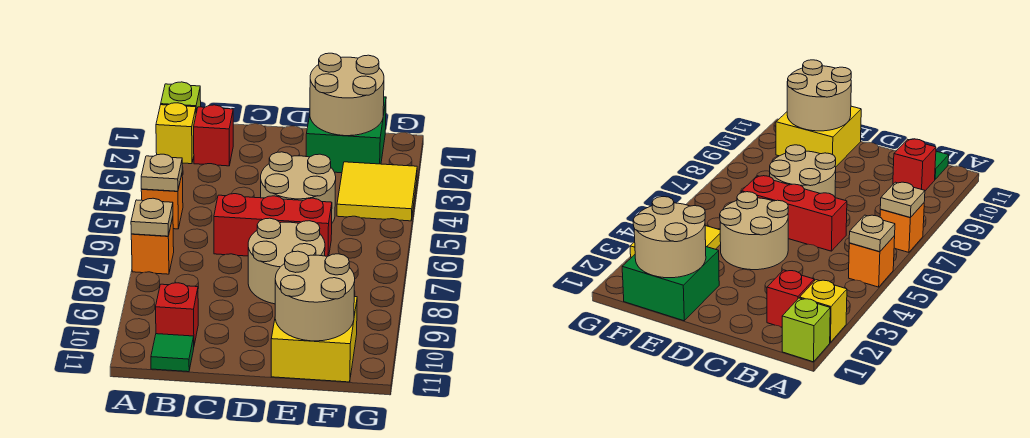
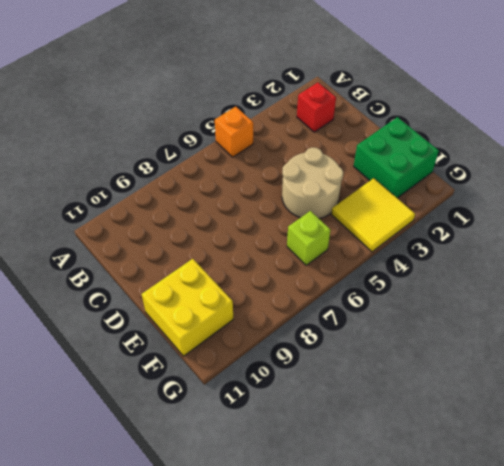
lime brick F6 level 1 -> lime brick A1 level 1
none -> yellow brick A2 level 1
none -> orange brick A7 level 1
none -> red brick B10 level 1

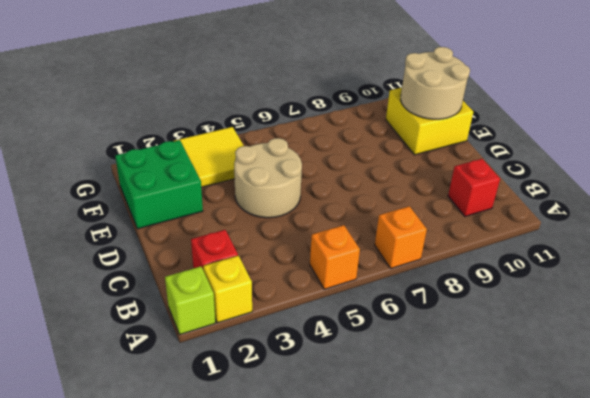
none -> green tile B11 level 1
none -> red brick C6:E6 level 1
none -> tan round brick D7:E8 level 1

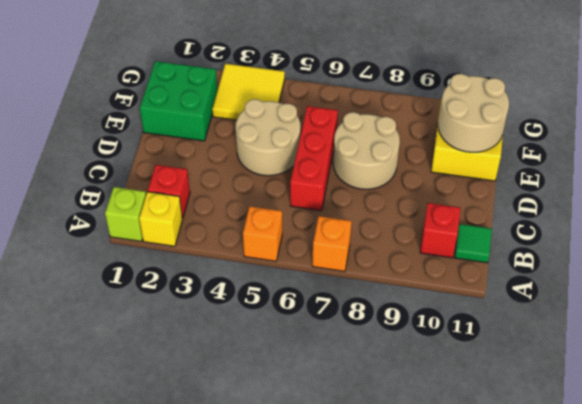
none -> tan plate A5 level 2
none -> tan plate A7 level 2
none -> tan round brick E1:F2 level 2

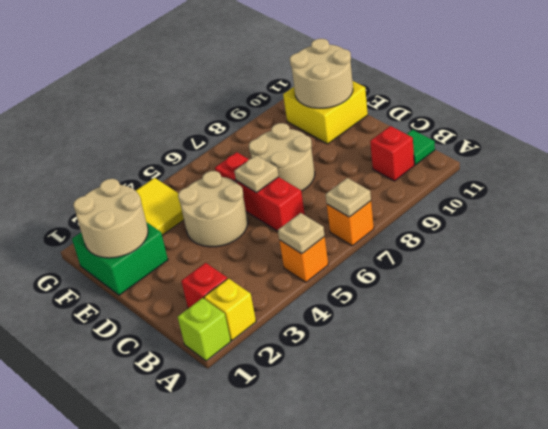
tan plate D6 level 2 -> none

